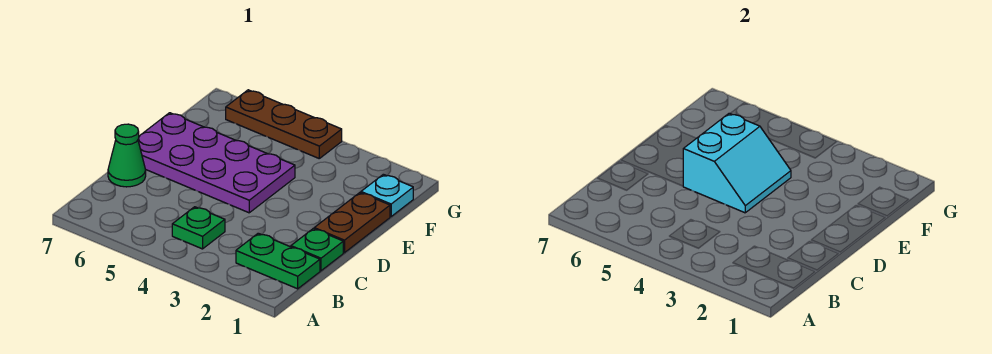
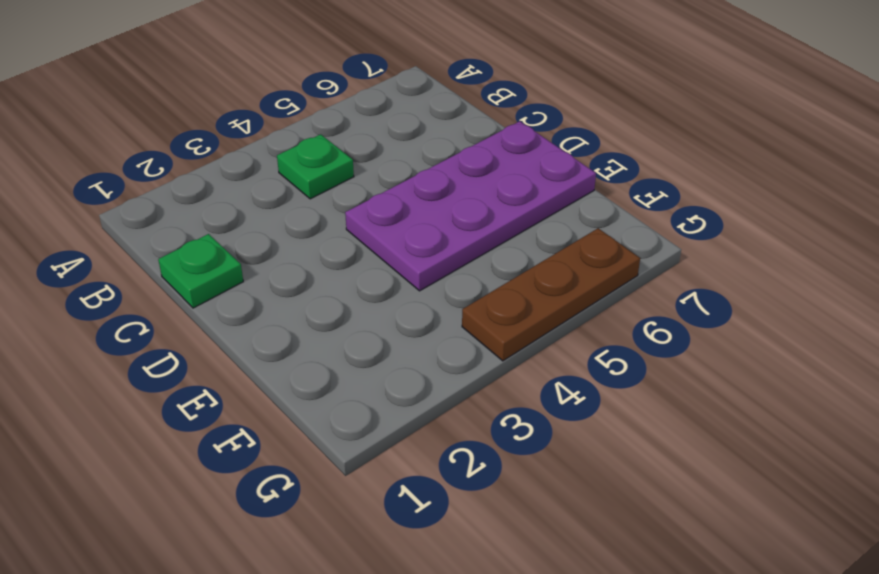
none -> green plate B1:B2 level 1
none -> green cone C7 level 1

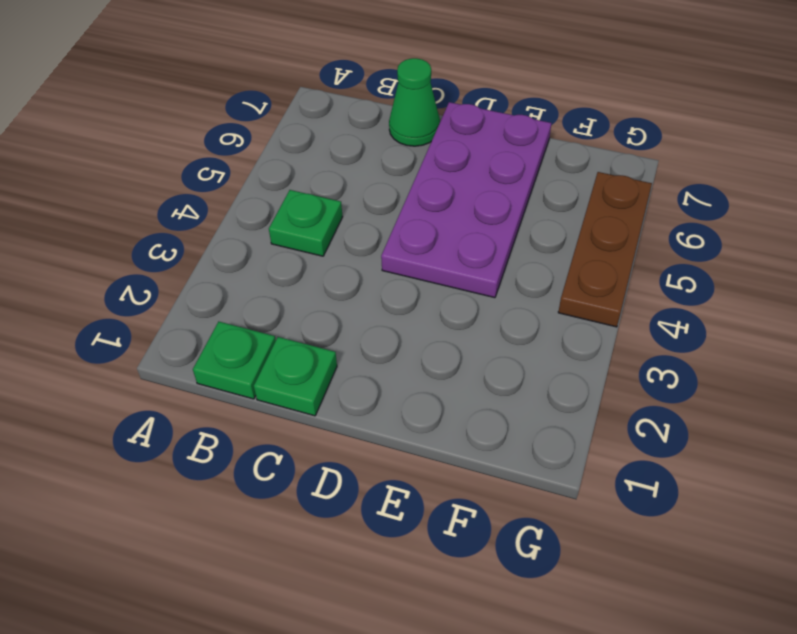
green plate B1 level 1 -> green plate B1:B2 level 1
none -> brown plate D1:E1 level 1
none -> cyan plate F1 level 1

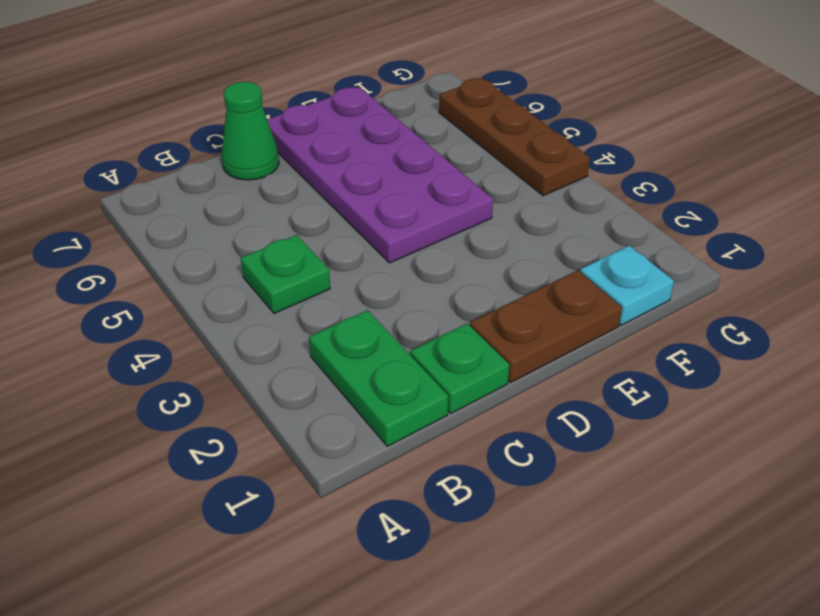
none -> cyan slope D4:E5 level 2 top 5

